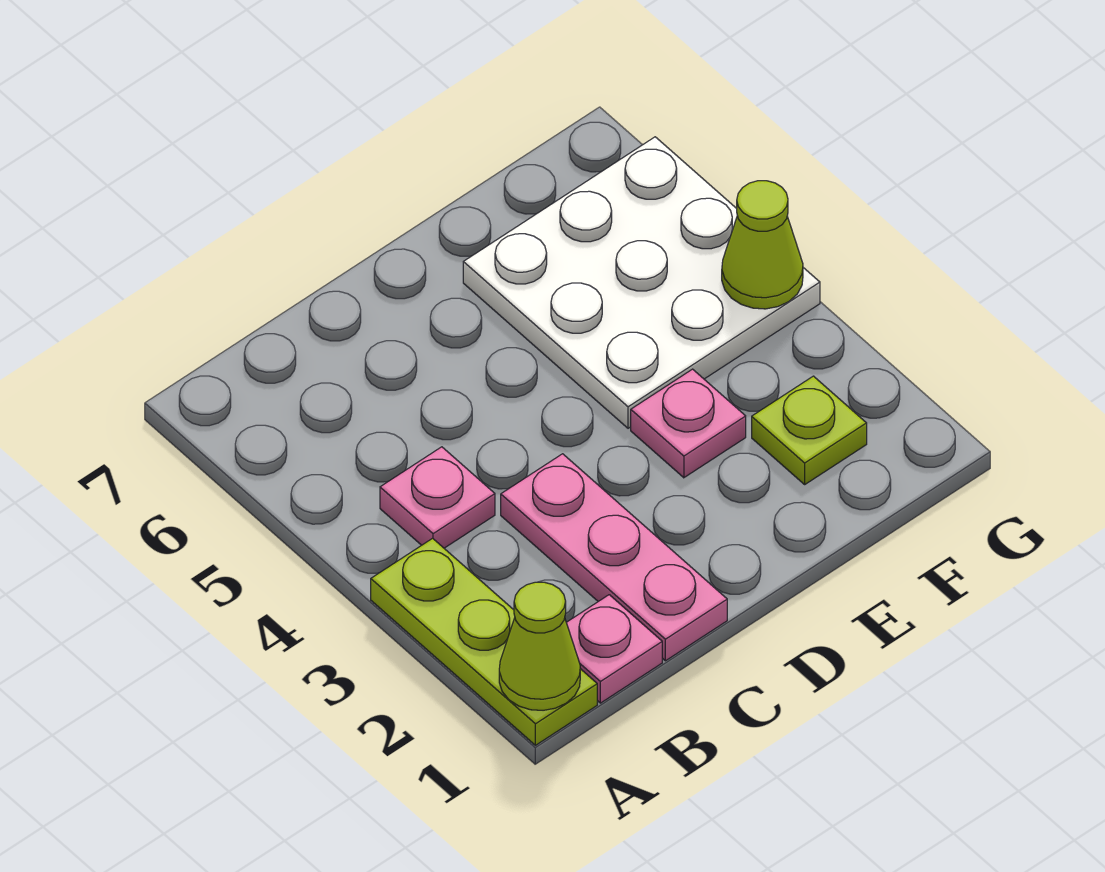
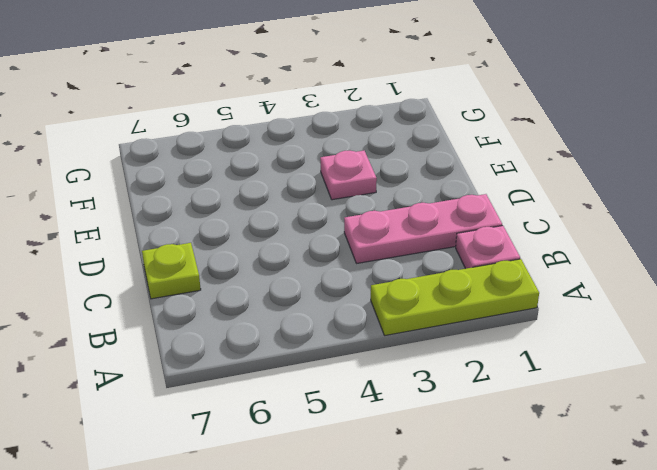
lime plate C7 level 1 -> lime plate F2 level 1
none -> pink plate B4 level 1
none -> white plate E4:G6 level 1

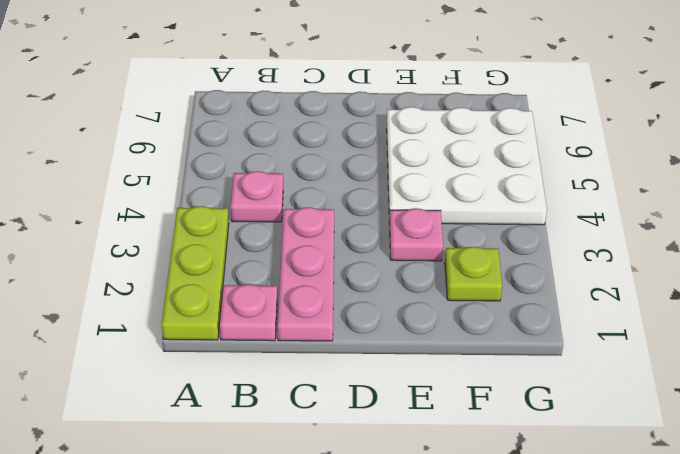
none -> lime cone A1 level 2
none -> lime cone G4 level 2

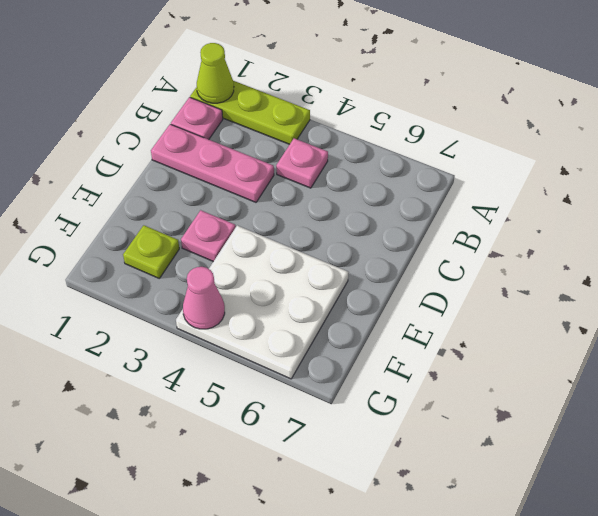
pink cone G4 level 2 -> lime cone G4 level 2

